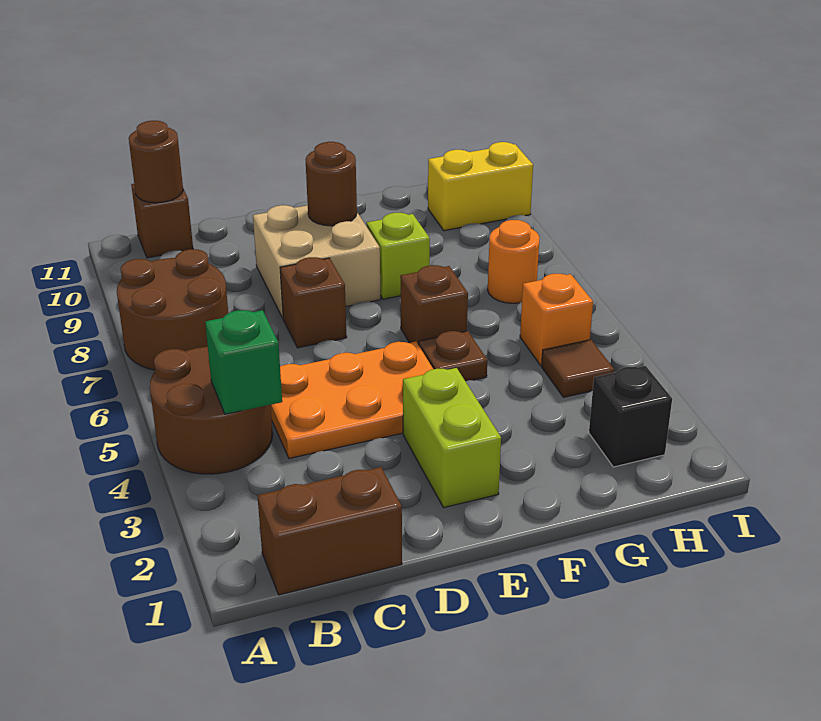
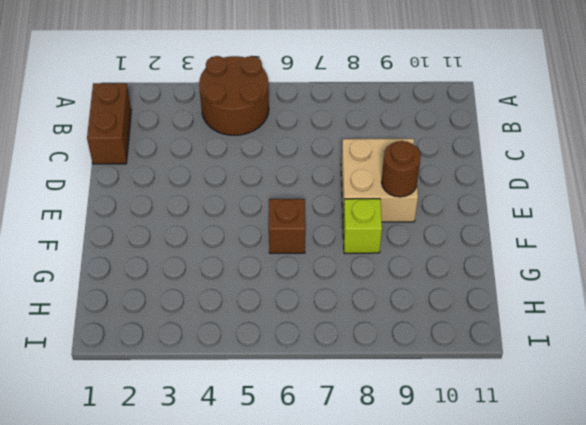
none -> brown round brick A7:B8 level 1
none -> brown brick B11 level 1
none -> orange plate C4:E5 level 1

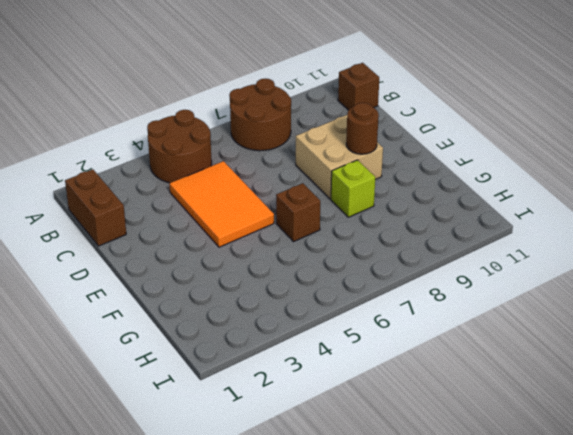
orange tile C4:E5 level 1 -> orange plate C4:E5 level 1
none -> brown brick D7 level 1
none -> lime brick E2:E3 level 1
none -> brown plate F5 level 1

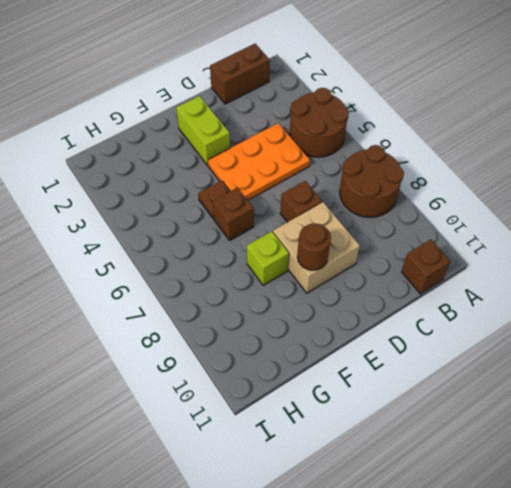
none -> black brick H2 level 1
none -> brown tile H4 level 1
none -> orange brick H5 level 1

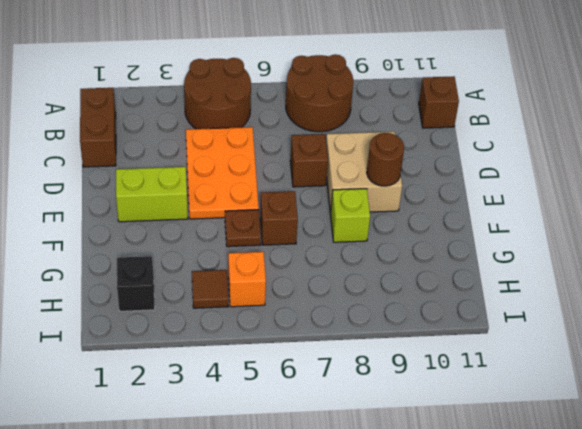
none -> orange round brick H7 level 1
none -> yellow brick H10:I10 level 1
none -> green brick B4 level 2

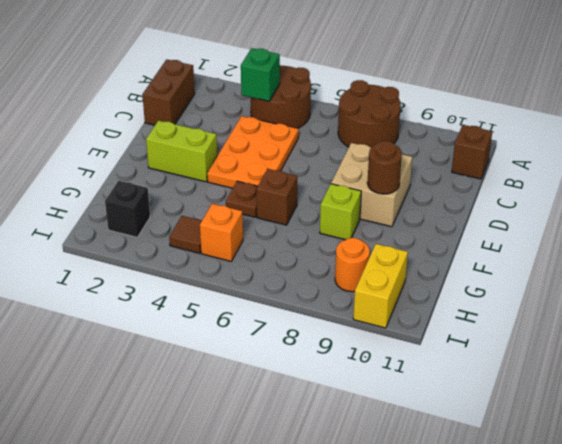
orange round brick H9 level 1 -> orange round brick H7 level 1
none -> brown brick D7 level 1
none -> brown round brick B11 level 2

